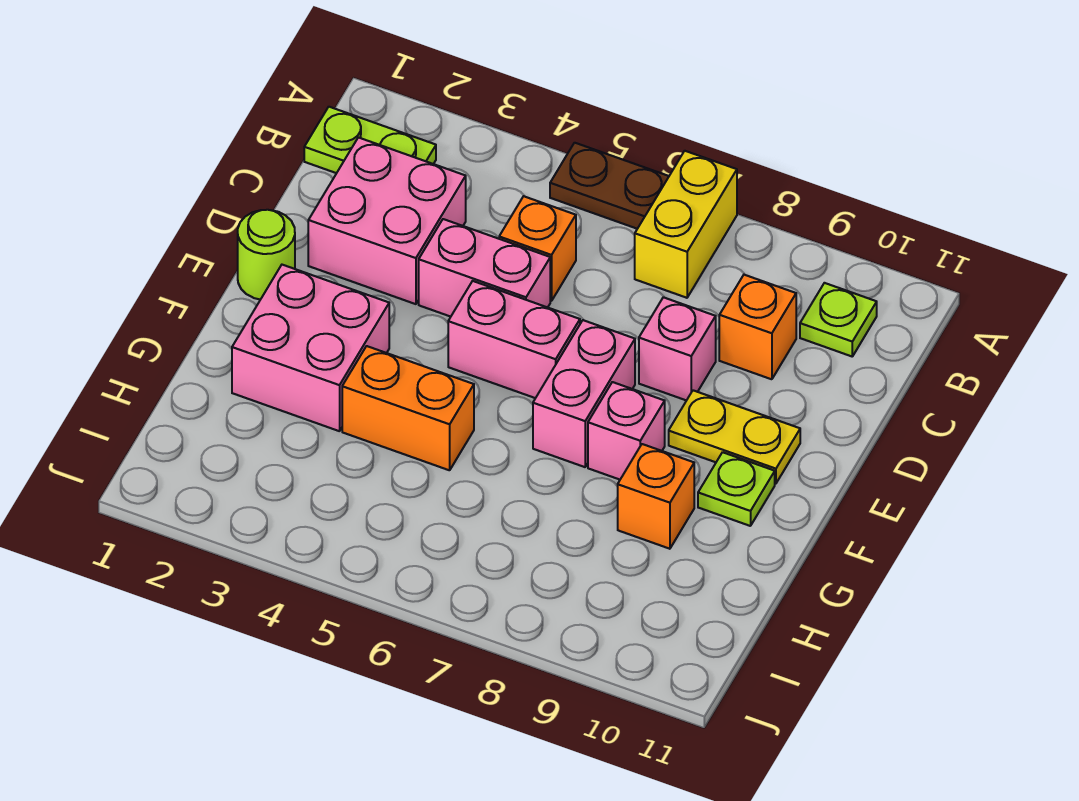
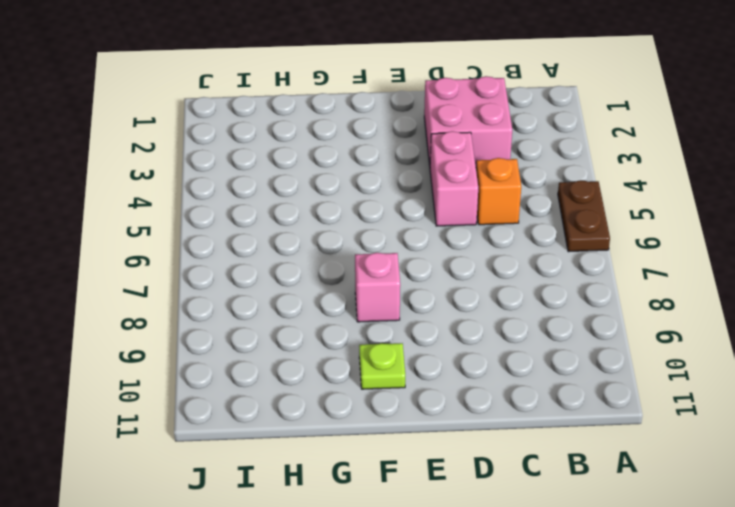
none -> yellow brick A7:B7 level 1
none -> lime plate B1:B2 level 1
none -> lime plate B10 level 1

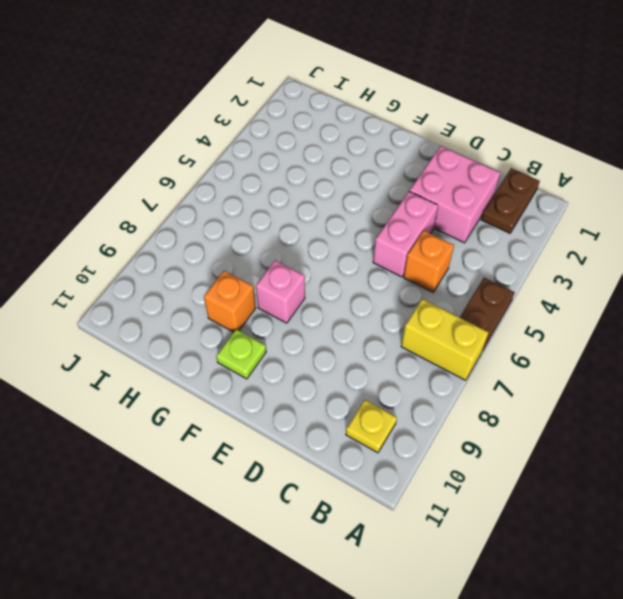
brown plate B1:B2 level 1 -> lime plate B1:B2 level 1
yellow plate B10 level 1 -> lime plate B10 level 1
none -> orange brick C9 level 1
none -> pink brick D8 level 1
none -> lime round brick E1 level 1

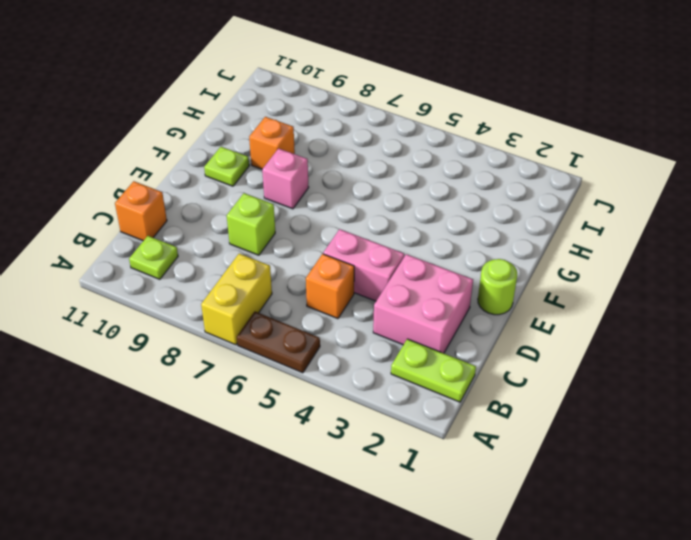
orange brick C11 level 1 -> orange brick C9 level 1
lime brick D8 level 1 -> pink brick D8 level 1
none -> pink brick E5:E6 level 1
none -> pink brick E7:F7 level 1
none -> yellow plate E9:E10 level 1

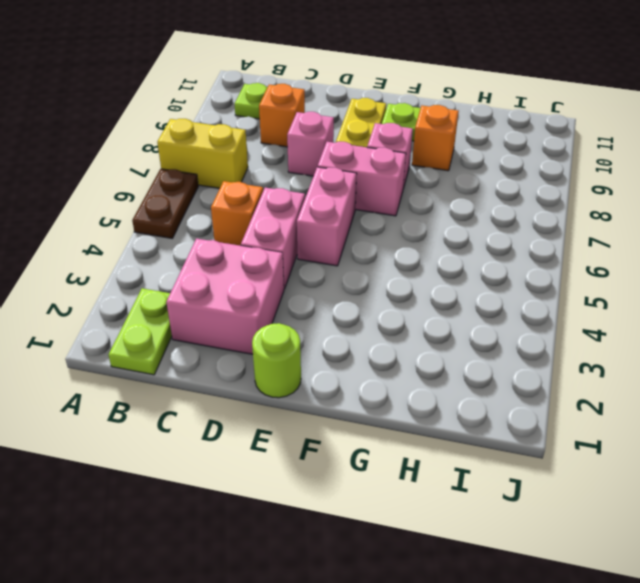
none -> pink brick F2:G3 level 1
none -> orange brick G4:G5 level 1

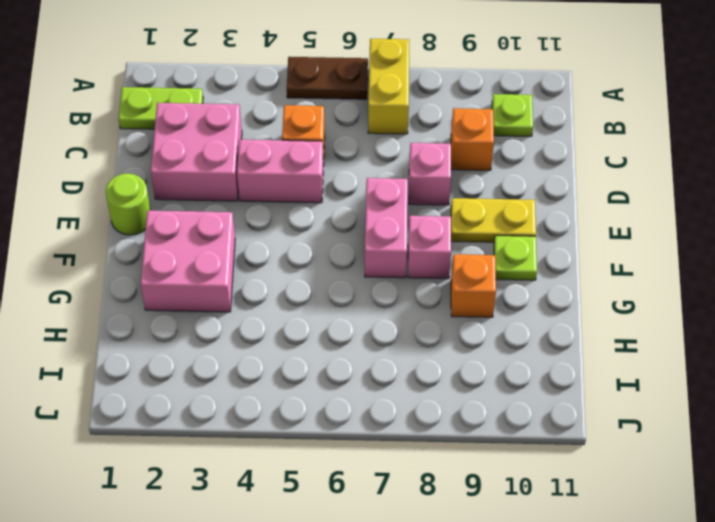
none -> pink brick E5:E6 level 1
none -> orange brick G4:G5 level 1

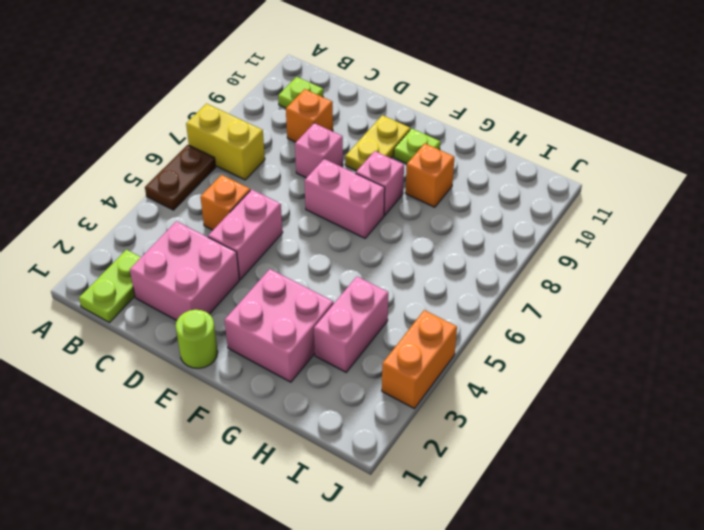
pink brick H3:H4 level 1 -> pink brick E5:E6 level 1
orange brick J3:J4 level 1 -> orange brick G4:G5 level 1

